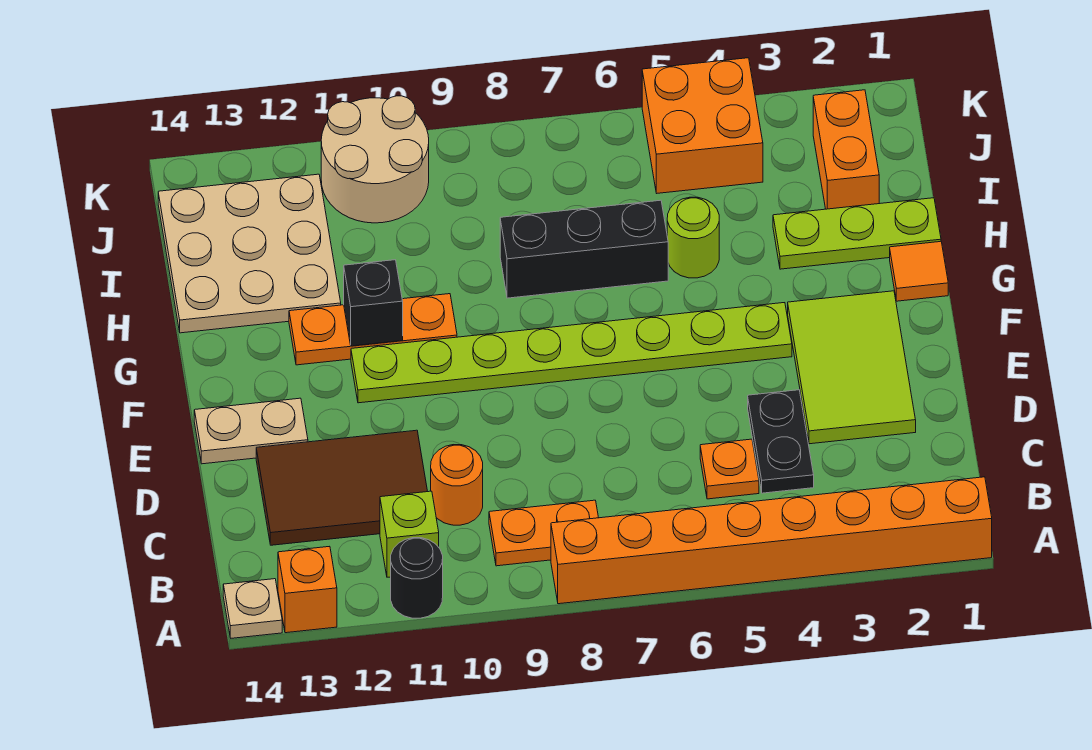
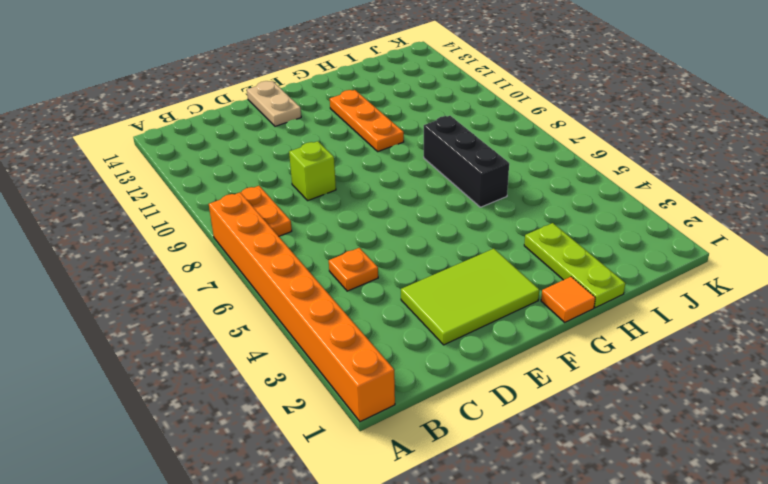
lime brick D9 level 1 -> lime brick B11 level 1
none -> black round brick A11 level 1
none -> orange brick A13 level 1
none -> tan plate A14 level 1

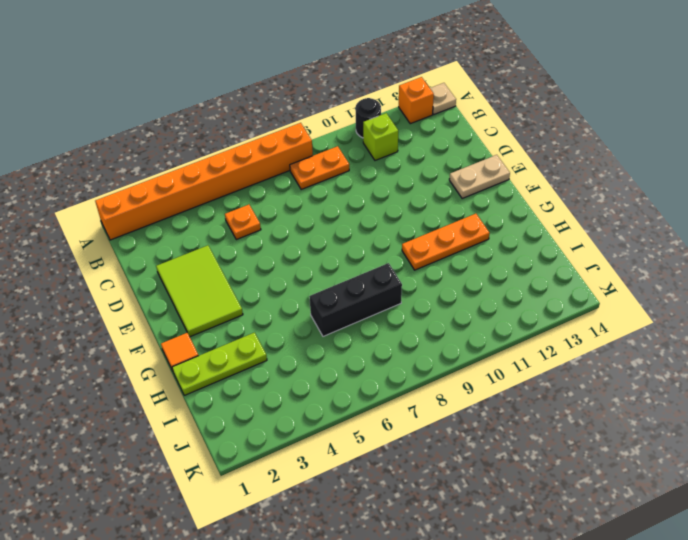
none -> black plate C4:D4 level 1
none -> orange round brick C10 level 1
none -> brown tile C11:D13 level 1

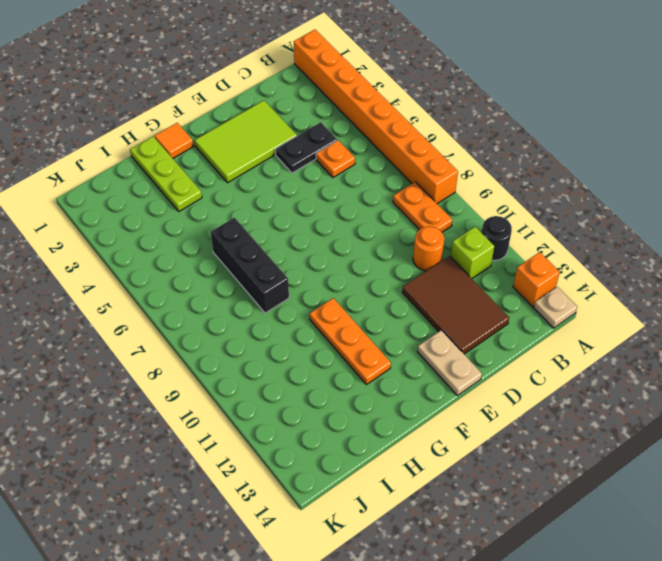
none -> lime plate F4:F11 level 1
none -> lime round brick H5 level 1
none -> tan plate H12:J14 level 1

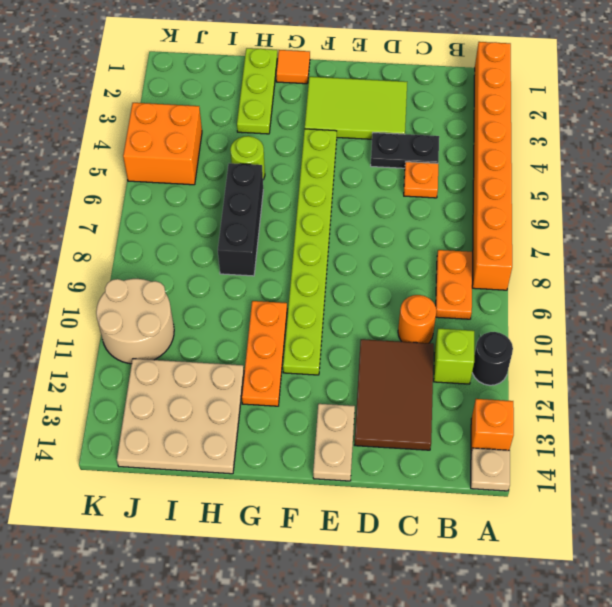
none -> orange brick I2:J2 level 1
none -> black brick G11 level 2

